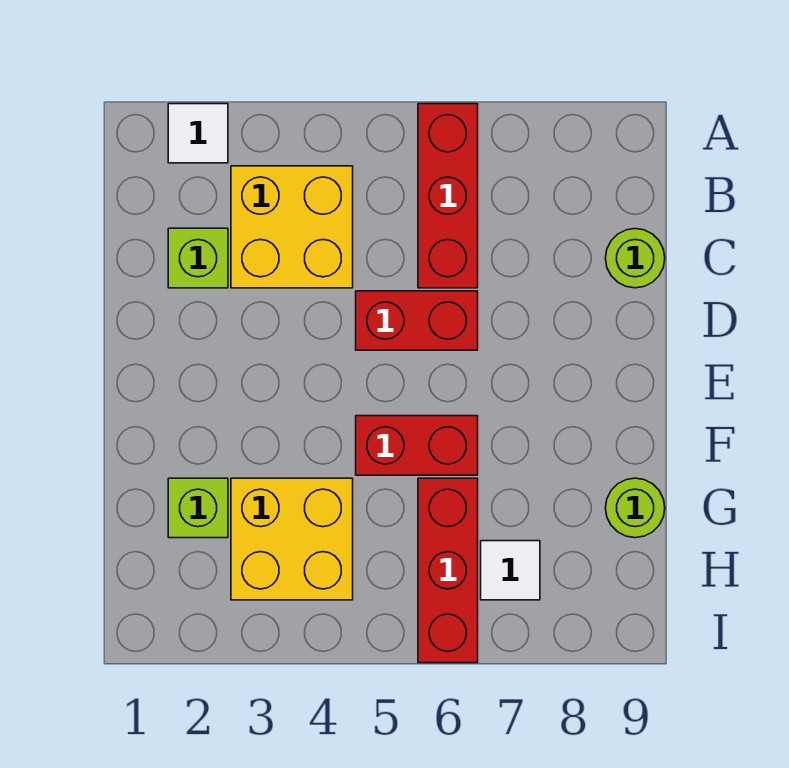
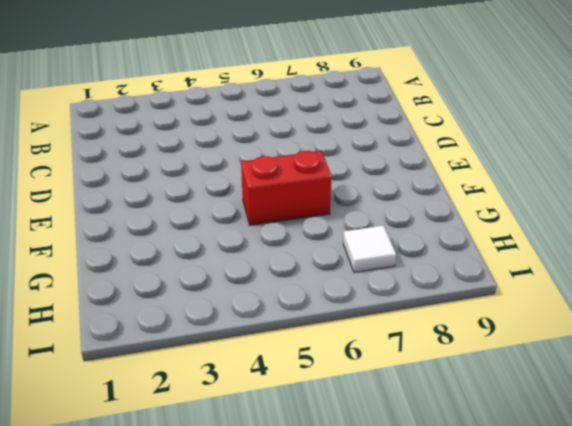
none -> white tile A2 level 1
none -> red brick A6:C6 level 1
none -> yellow brick B3:C4 level 1

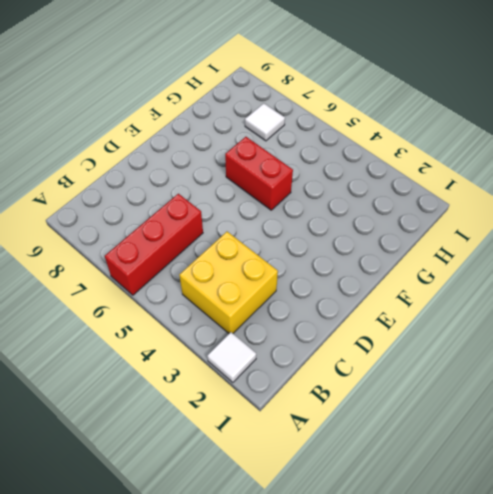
none -> lime brick C2 level 1
none -> lime round brick C9 level 1
none -> red brick D5:D6 level 1

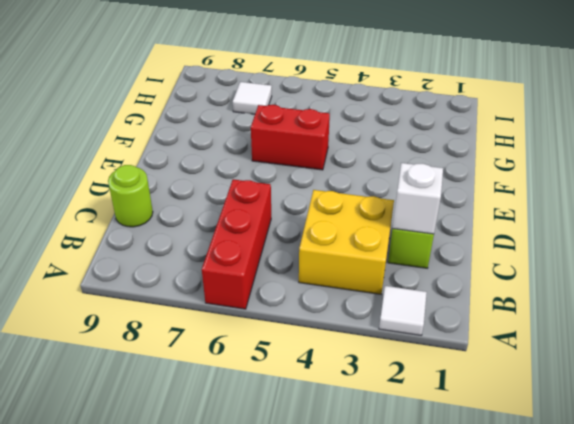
white brick C2 level 2 -> none
none -> red brick D5:D6 level 1
none -> lime brick G2 level 1
none -> yellow brick G3:H4 level 1

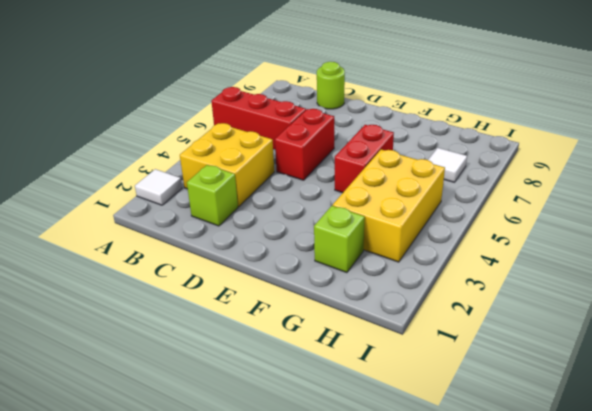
yellow brick G3:H5 level 1 -> yellow brick G3:H4 level 1
none -> red brick G6:I6 level 1
none -> lime round brick G9 level 1

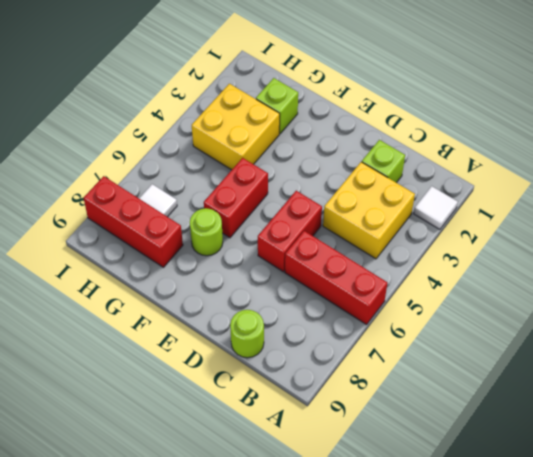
lime round brick F7 level 1 -> lime round brick G9 level 1
red brick G8:I8 level 1 -> red brick G6:I6 level 1

